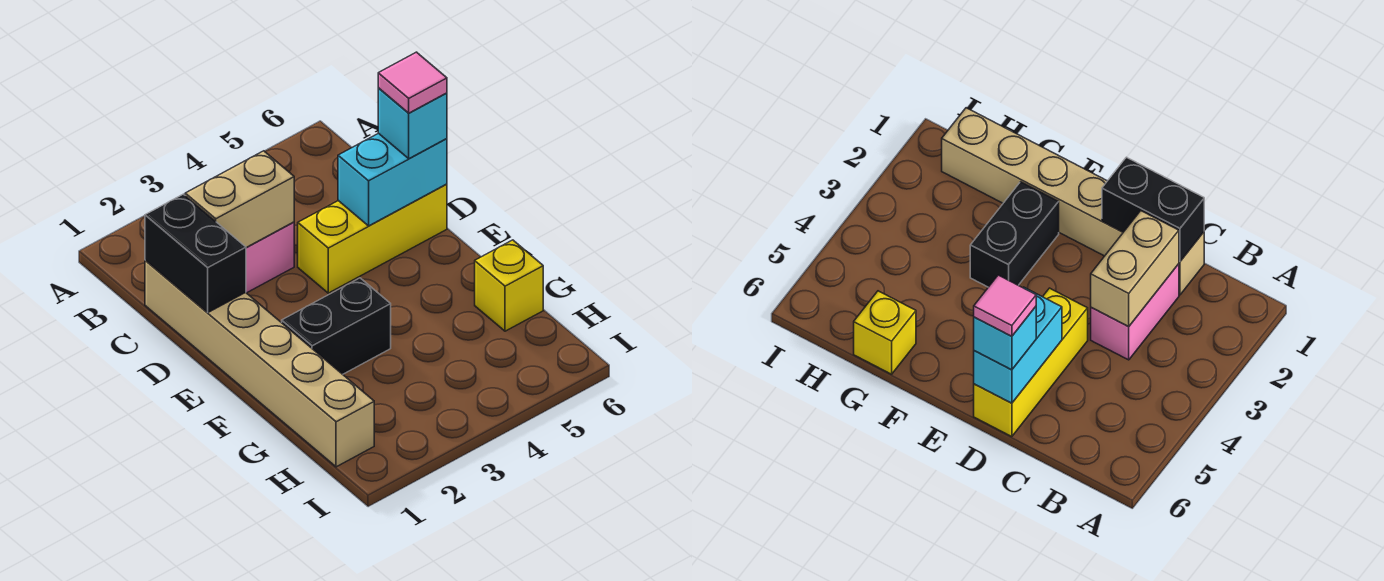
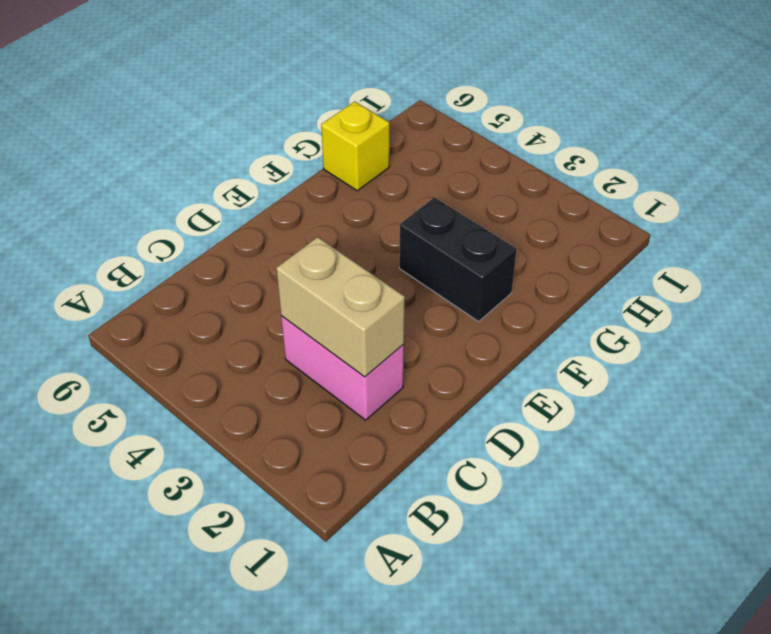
none -> tan brick C1:H1 level 1
none -> yellow brick D4:D6 level 1

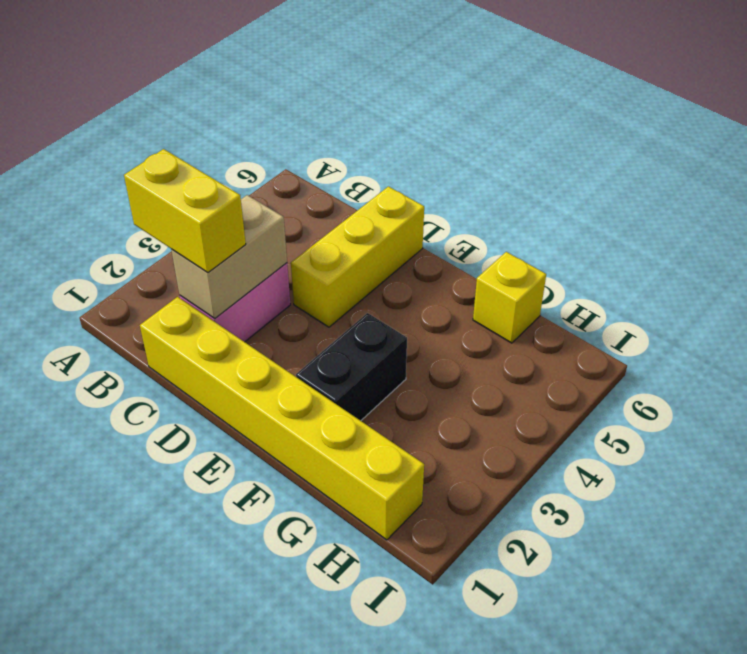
yellow brick B2:C2 level 3 -> none
yellow brick C1:H1 level 1 -> tan brick C1:H1 level 1
none -> black brick C1:D1 level 2
none -> cyan brick D5:D6 level 2

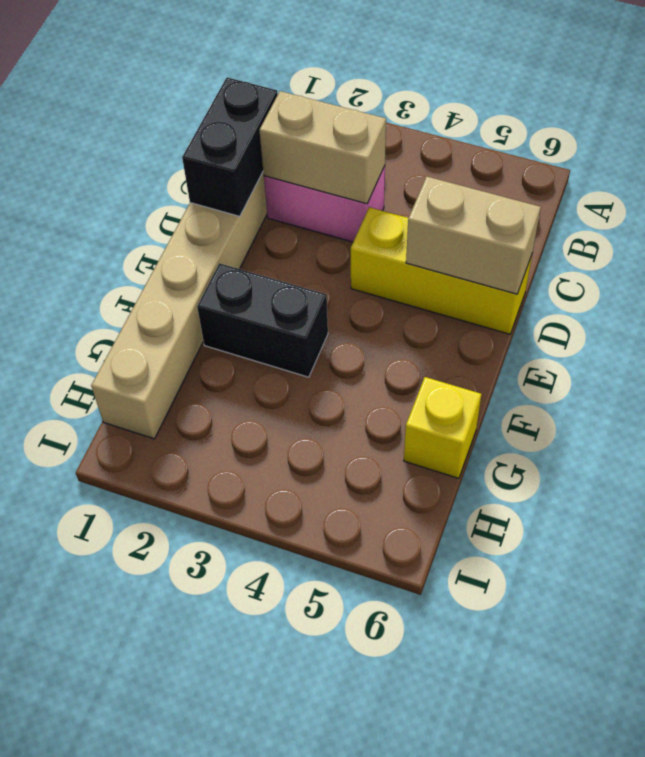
tan brick D5:D6 level 2 -> cyan brick D5:D6 level 2
none -> cyan brick D6 level 3
none -> pink tile D6 level 4

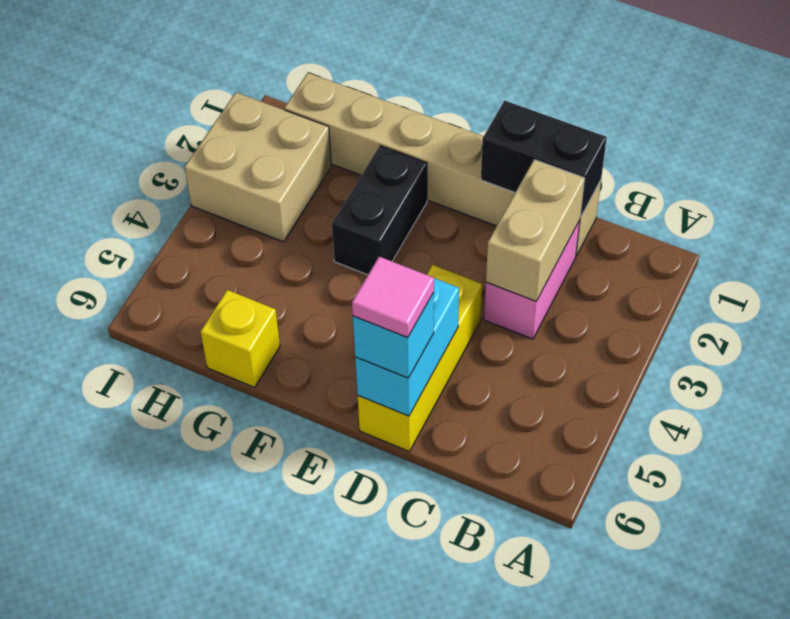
tan brick H2:I3 level 1 -> none

